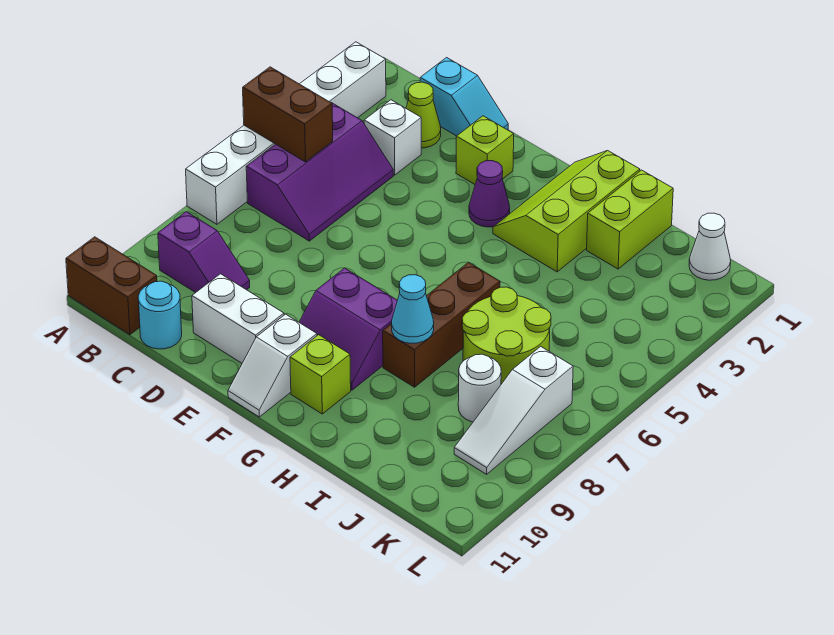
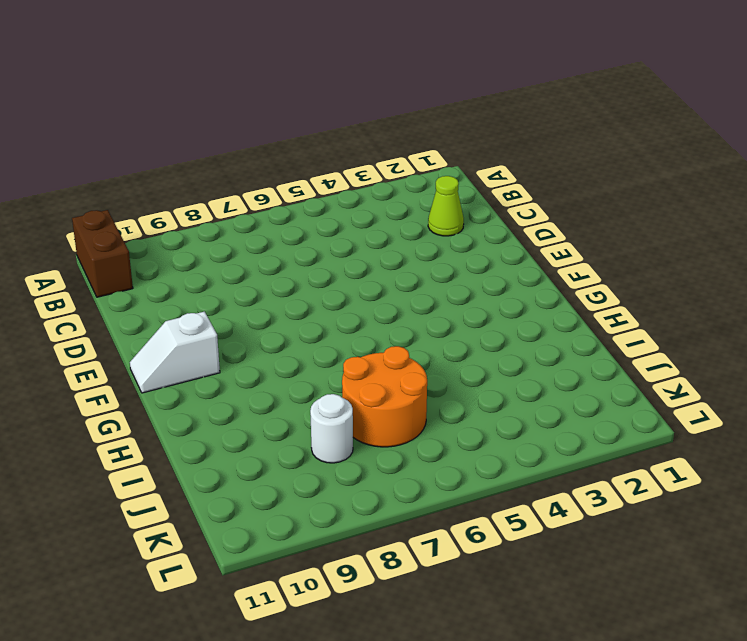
orange round brick I6:J7 level 1 -> lime round brick I6:J7 level 1
none -> white brick A2:A7 level 1
none -> purple slope B4:C6 level 1 top B
none -> purple slope B9:C9 level 1 top B

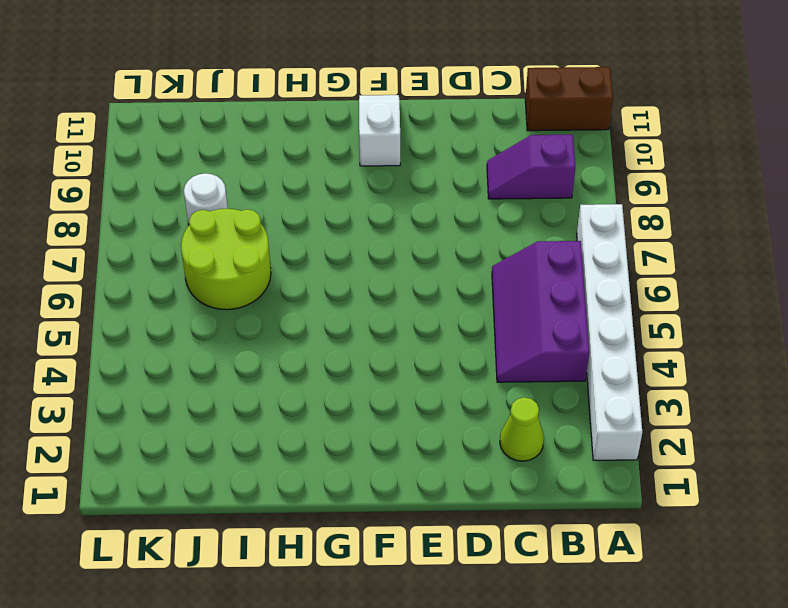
none -> cyan slope C1:D1 level 1 top C
none -> white brick C3 level 1
none -> cyan round brick C11 level 1

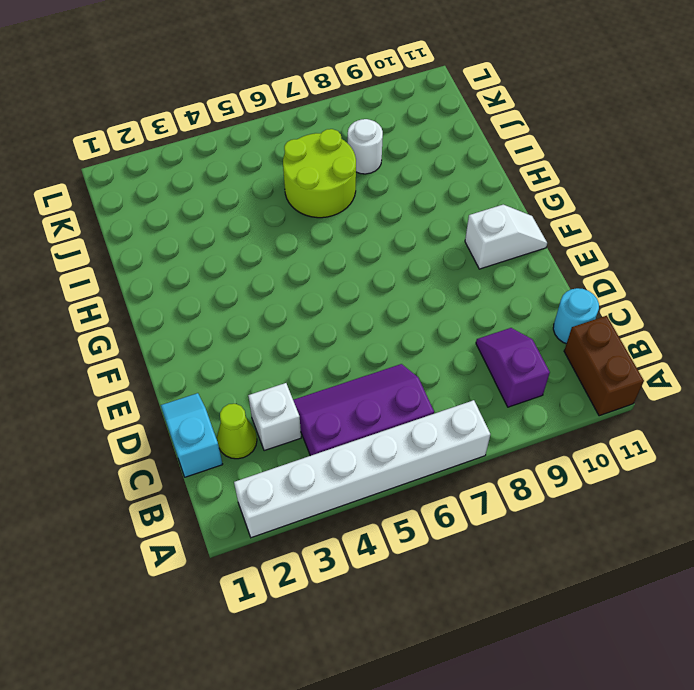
none -> white brick D10:E10 level 1
none -> lime brick E2 level 1
none -> purple cone F3 level 1

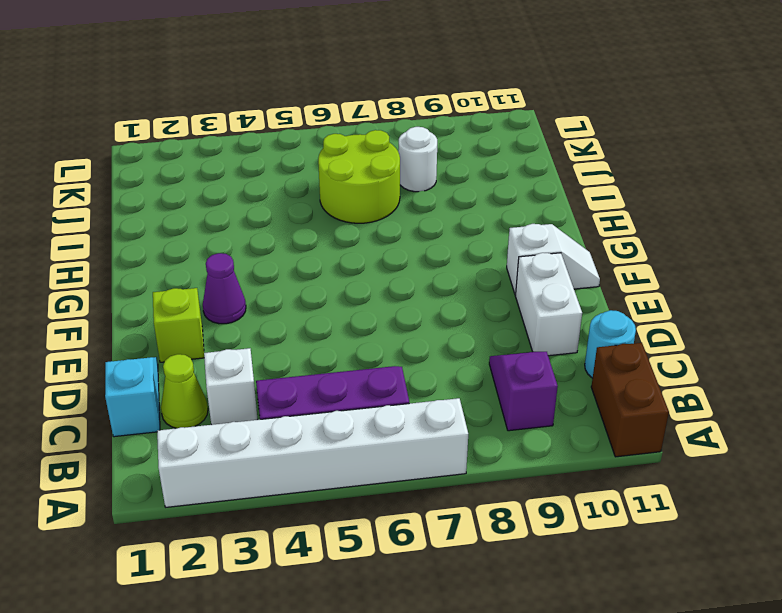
none -> purple slope F8:G9 level 1 top 8
none -> lime slope G1:H3 level 1 top H
none -> lime brick G10 level 1

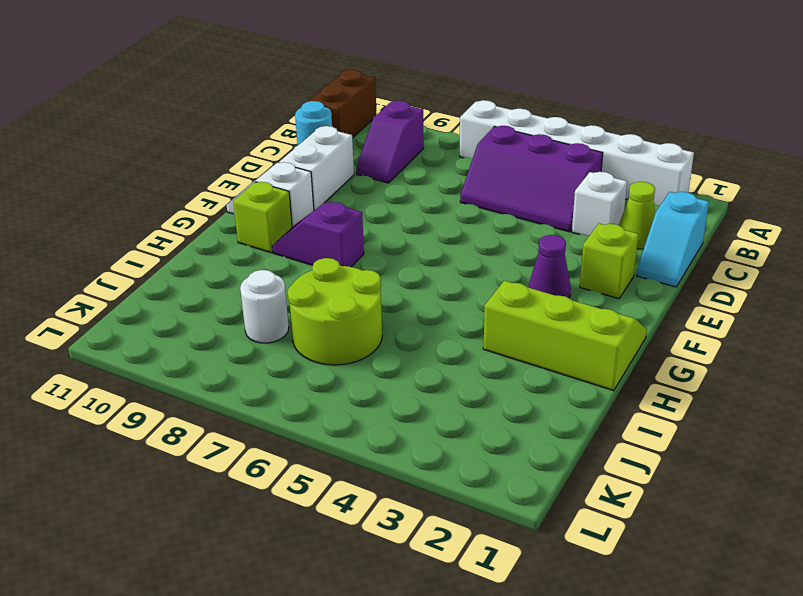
purple slope G8:G9 level 1 top 8 -> purple slope F8:G9 level 1 top 8
none -> brown brick H6:H8 level 1
none -> lime brick I1:I2 level 1
none -> white cone K1 level 1

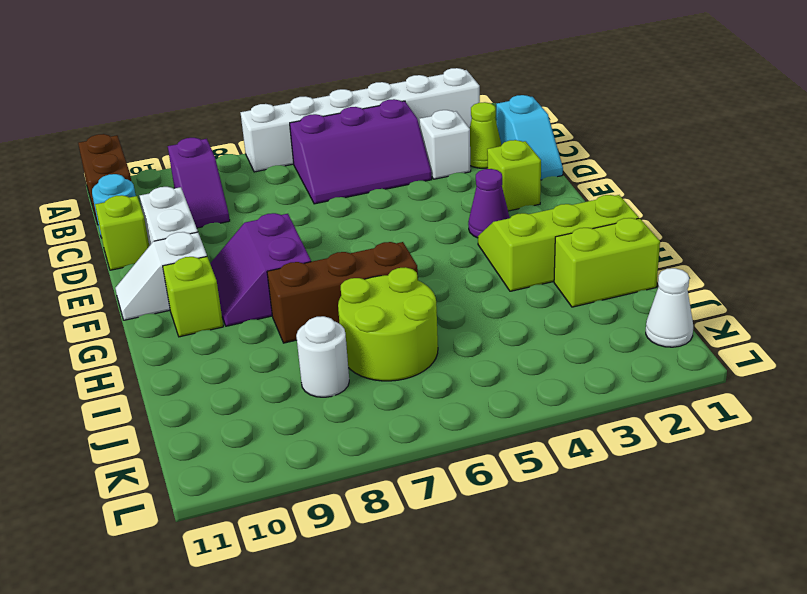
lime brick D11 level 1 -> none
none -> white slope K7:K9 level 1 top 7
none -> brown brick A5:B5 level 2
none -> cyan cone H8 level 2

